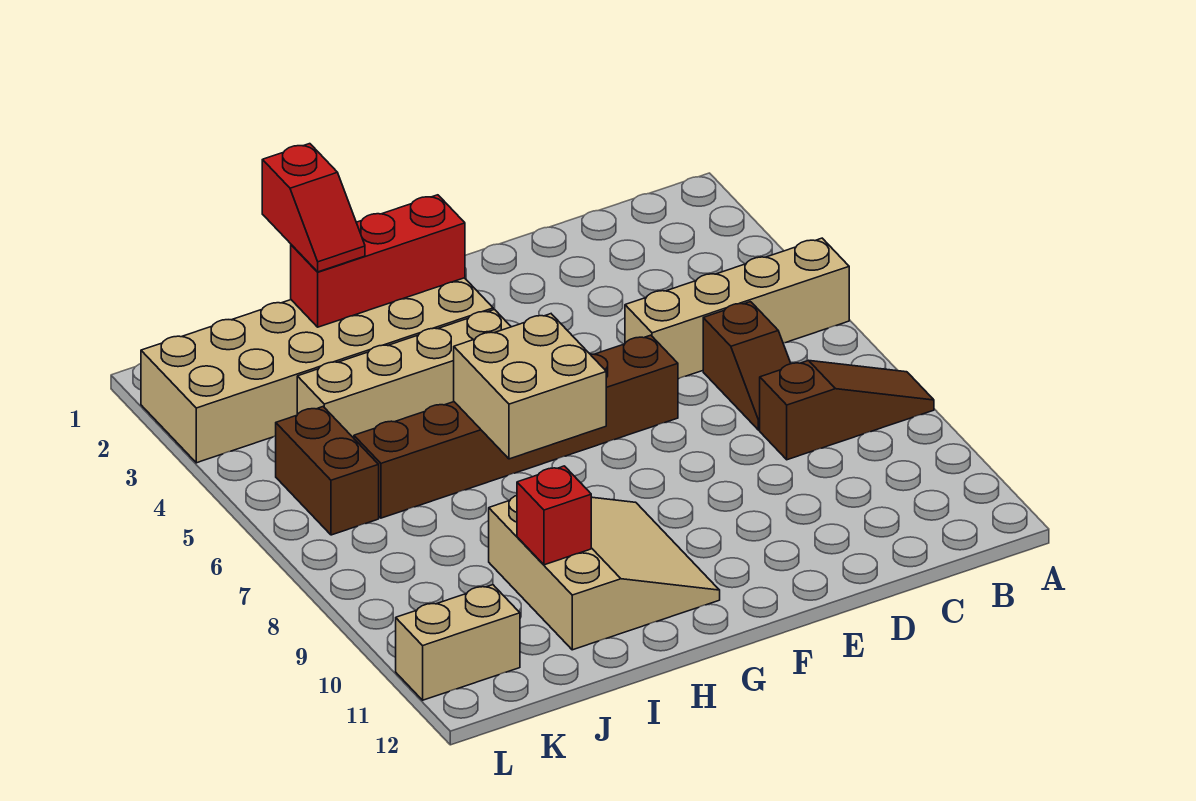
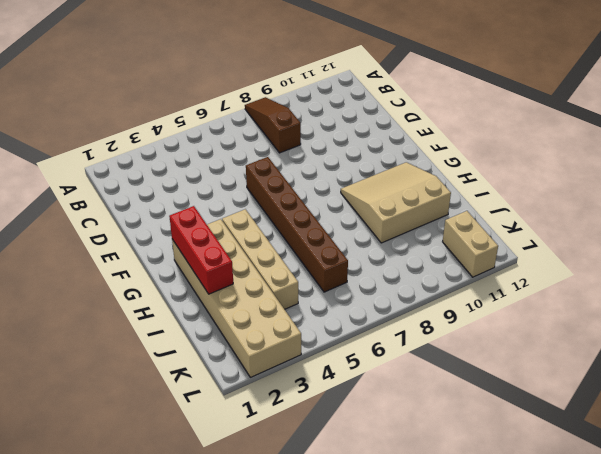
none -> tan brick A5:D5 level 1
none -> brown slope C6:C7 level 1 top 6
none -> brown brick K5:K6 level 1

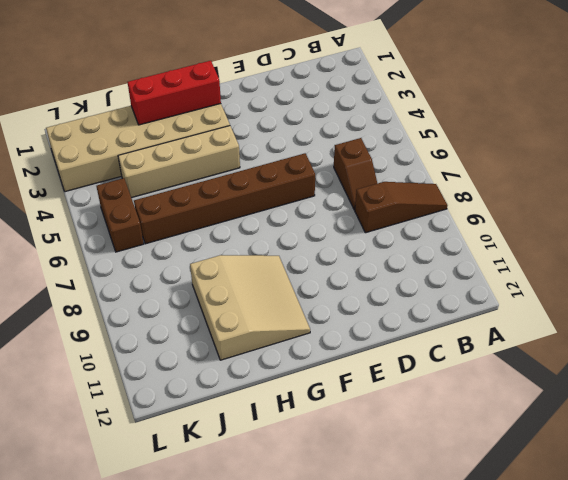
none -> tan brick A5:D5 level 1
none -> tan brick K11:L11 level 1
none -> tan brick G6:H7 level 2

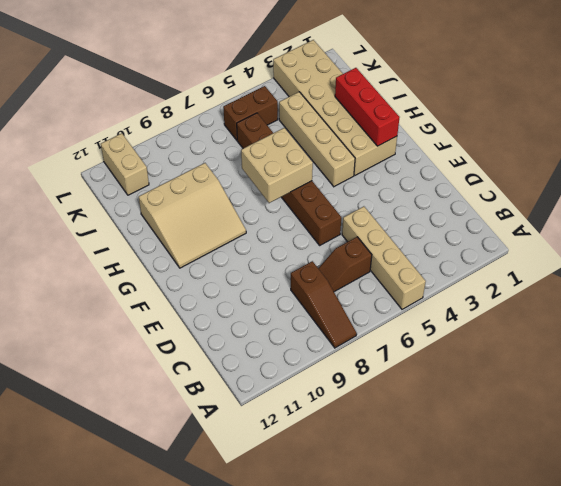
none -> red brick I10 level 2
none -> red slope I1:I2 level 3 top 1

